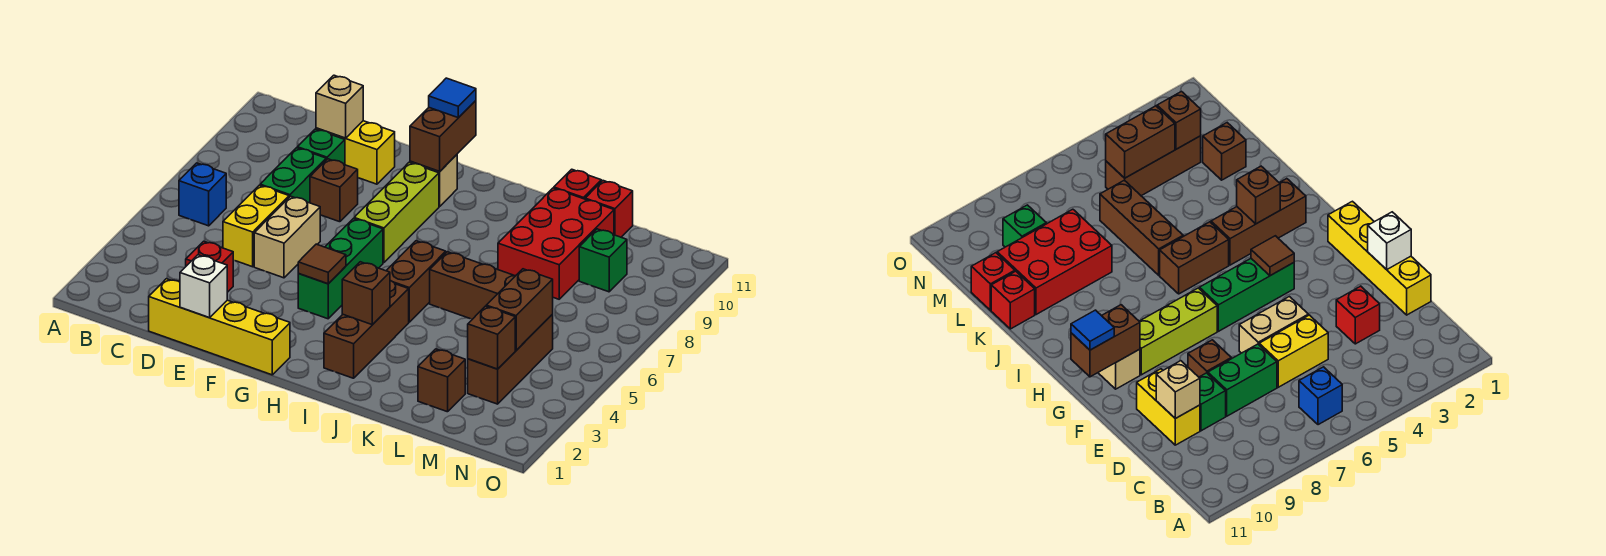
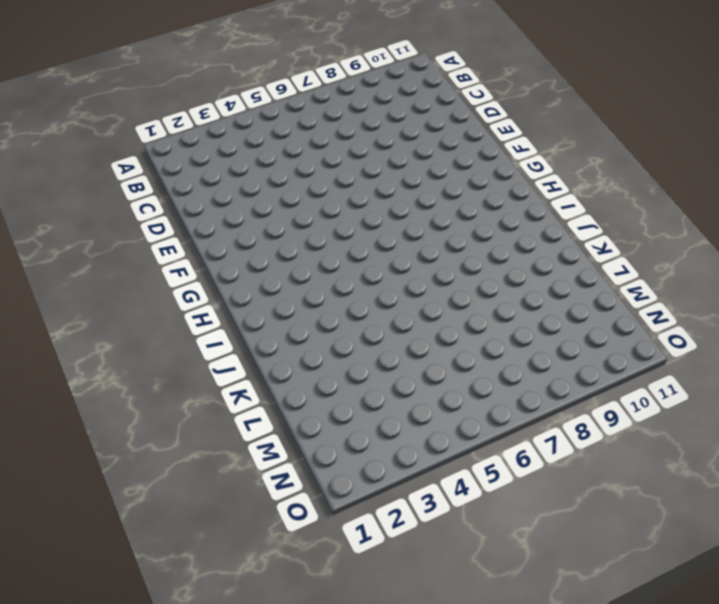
none -> blue brick B6 level 1
none -> yellow brick D1:G1 level 1
none -> red brick D3 level 1

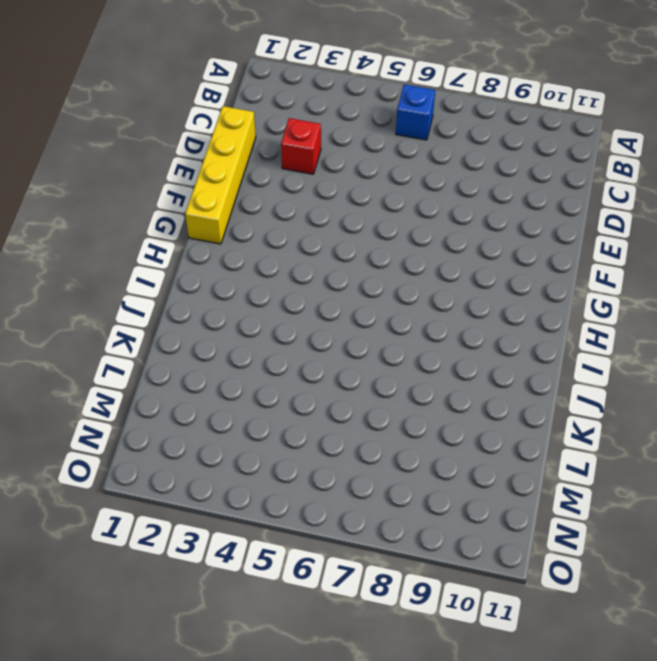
none -> yellow brick D5:D6 level 1
none -> green brick D7:D8 level 1
none -> green brick D9 level 1

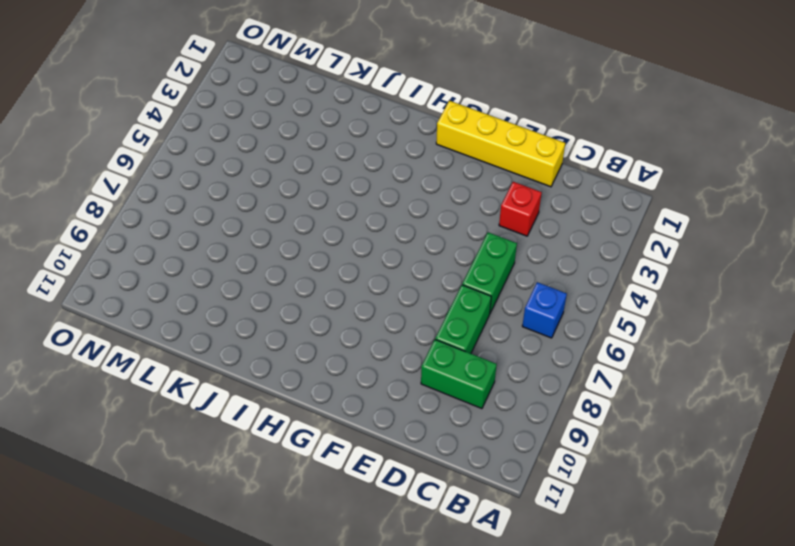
green brick C9:D9 level 1 -> green brick D9 level 1
green brick D5:D6 level 1 -> yellow brick D5:D6 level 1
none -> yellow brick D10:E10 level 1
none -> tan brick E5:E6 level 1
none -> brown brick E8 level 1

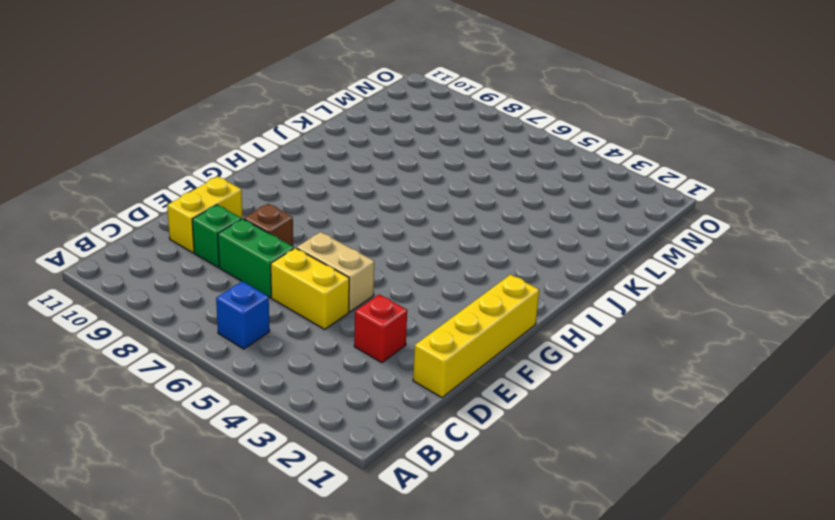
none -> green brick G4:G6 level 1
none -> lime brick G7:G9 level 1
none -> tan brick G10 level 1

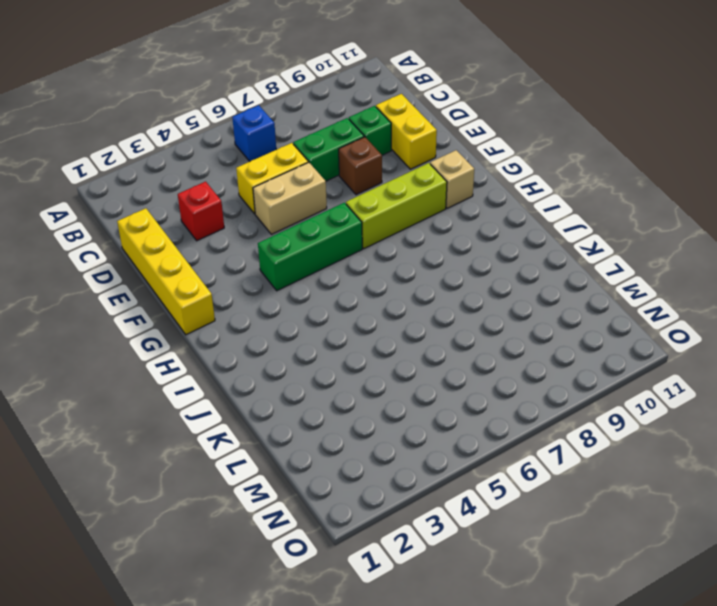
none -> brown brick I2:I4 level 1
none -> brown brick I5:I6 level 1
none -> brown brick J6:L6 level 1

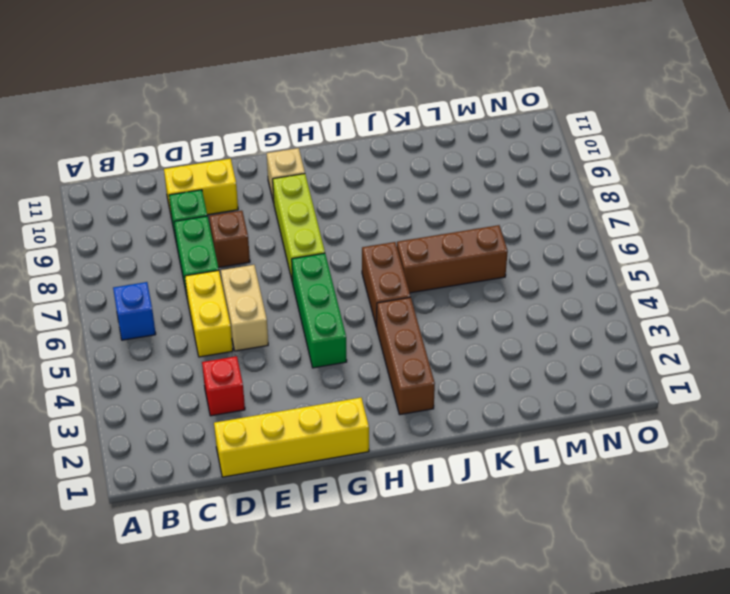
none -> red brick K8:L10 level 1
none -> red brick K11 level 1
none -> brown brick L2 level 1

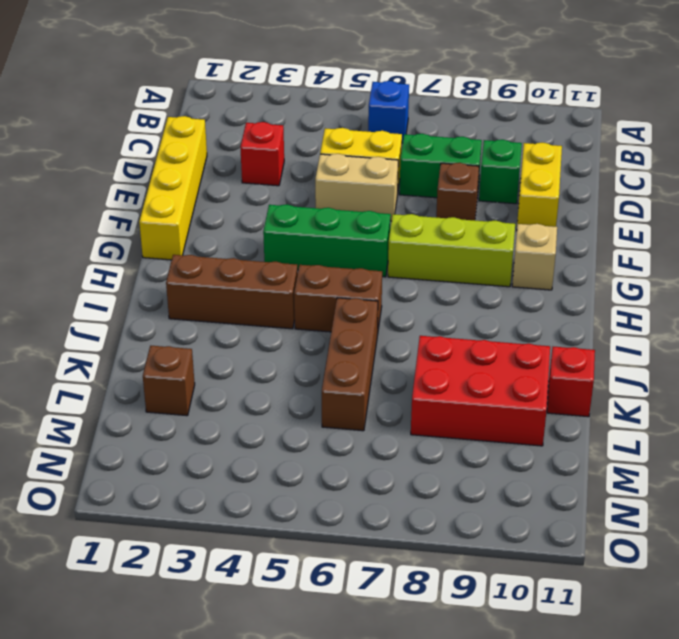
none -> red brick L11 level 1
none -> brown brick M3:M5 level 1
none -> green brick M9 level 1

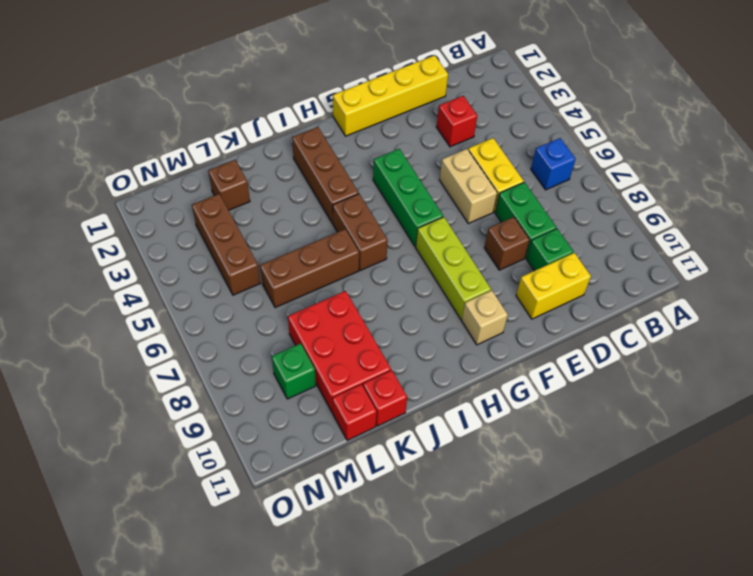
none -> tan brick D10 level 2
none -> white brick E1 level 2
none -> brown tile G4 level 2

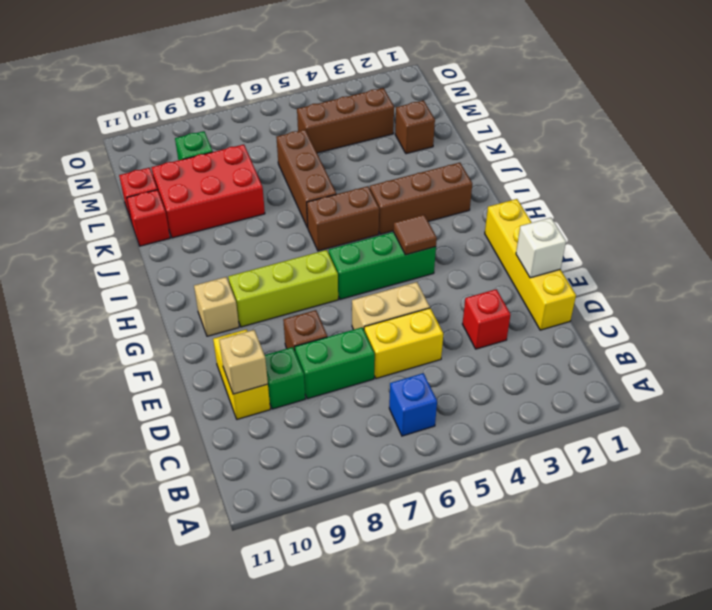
none -> brown brick G10:G11 level 2
none -> brown brick I3 level 2
none -> brown brick M3 level 2

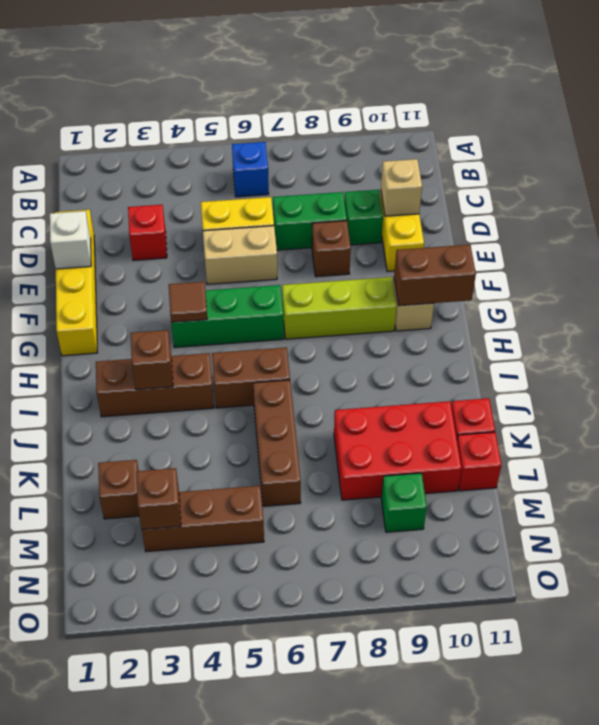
none -> brown brick M4:M5 level 2
none -> blue tile G11 level 3

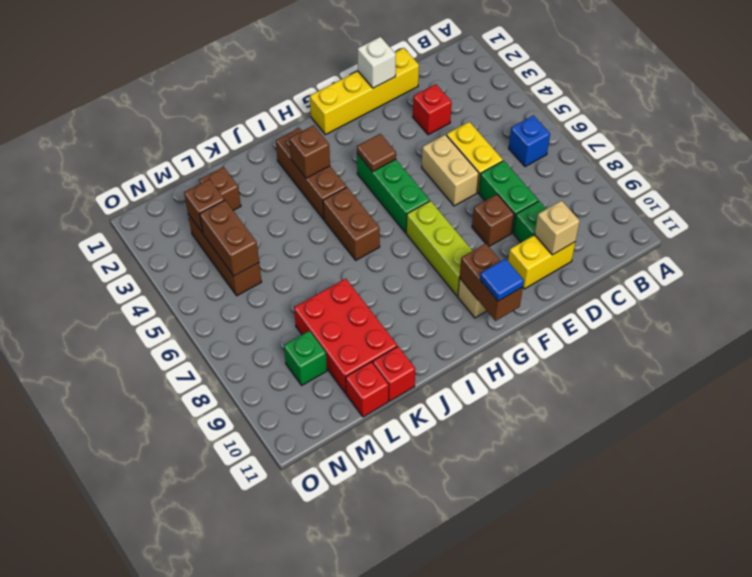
none -> brown brick J6:L6 level 1

